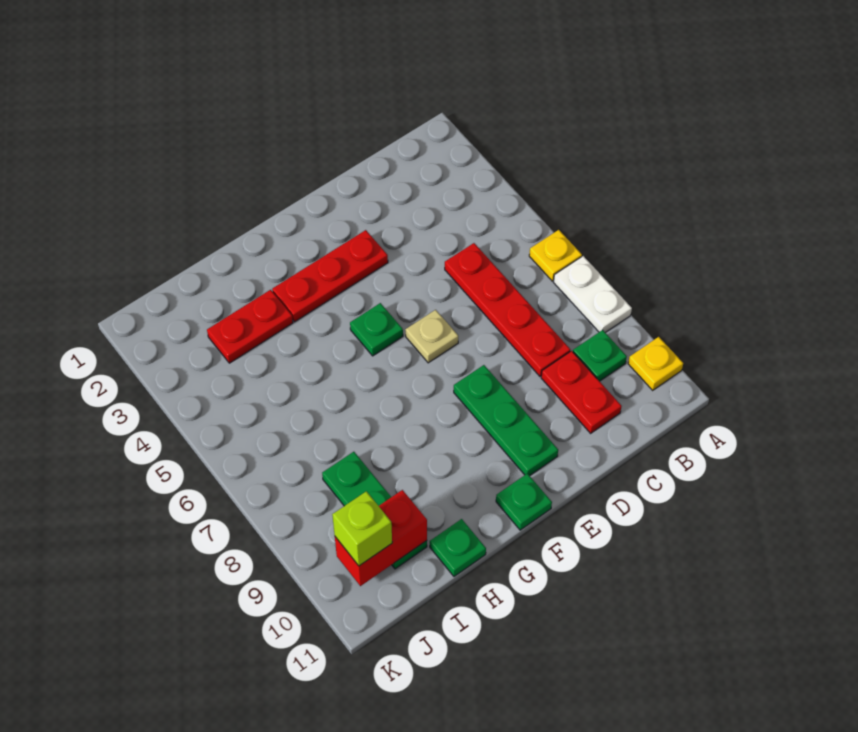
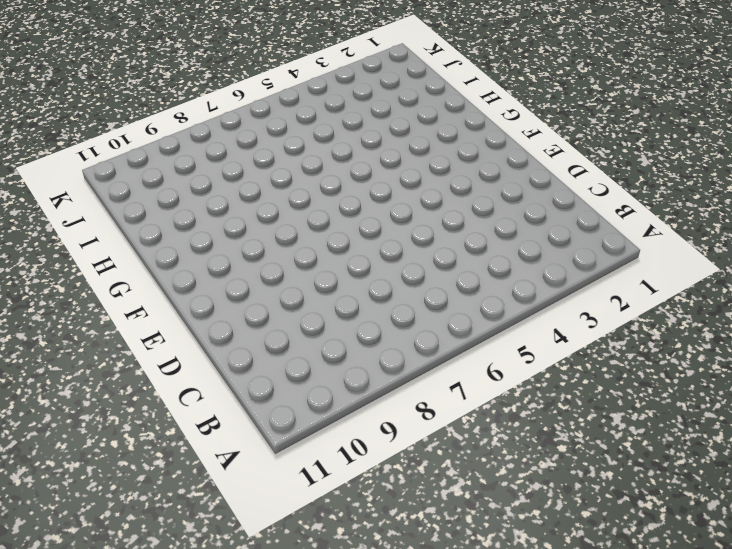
none -> yellow plate A6 level 1
none -> white plate A7:A8 level 1
none -> yellow plate A10 level 1

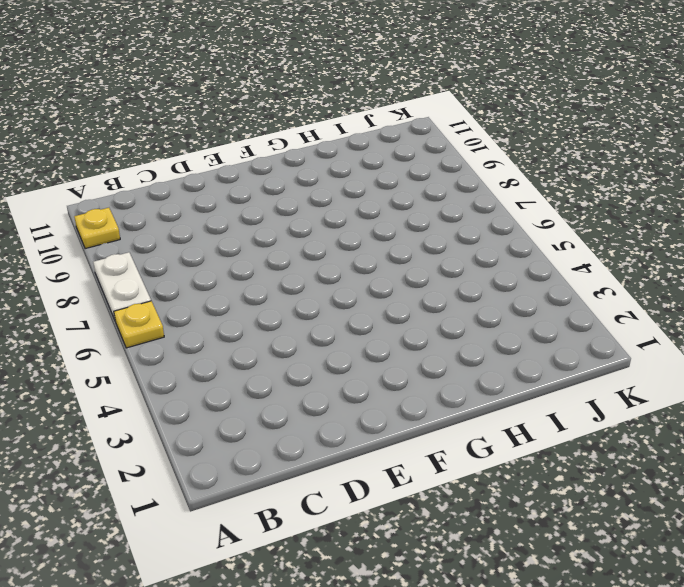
none -> green plate B9 level 1
none -> red plate C5:C8 level 1
none -> red plate C9:C10 level 1

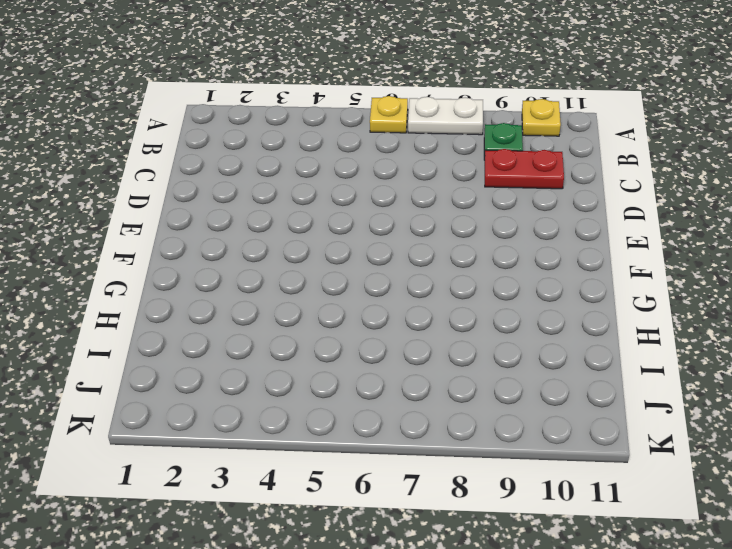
none -> red plate C5:C8 level 1
none -> red plate E3:G3 level 1
none -> tan plate E6 level 1

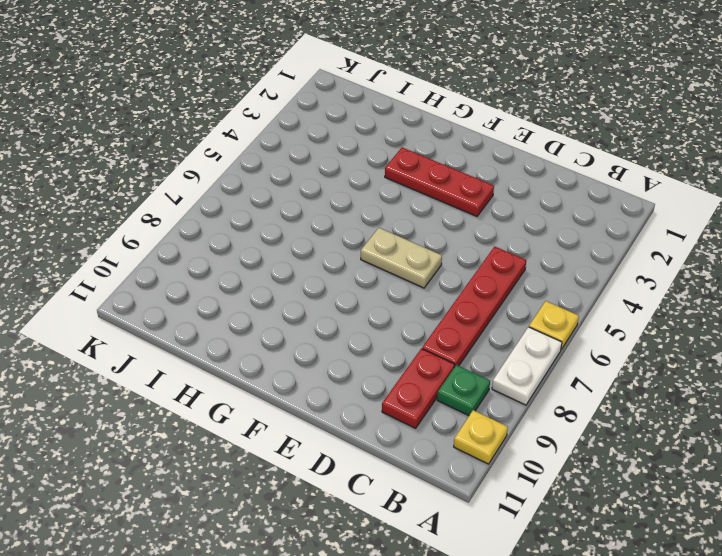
tan plate E6:F6 level 1 -> tan plate E6 level 1
none -> green plate E8:E10 level 1
none -> green plate F5 level 1
none -> green plate F11 level 1

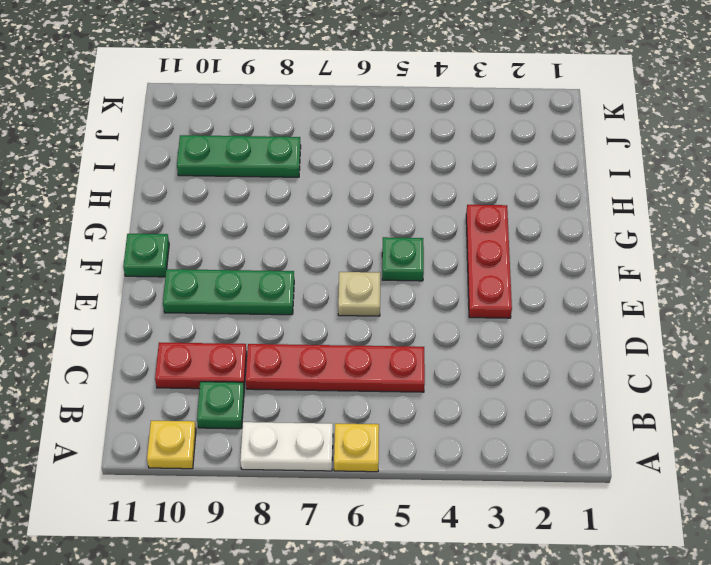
none -> red plate H3:I3 level 1
none -> green plate H11 level 1
none -> red brick I10:J10 level 2

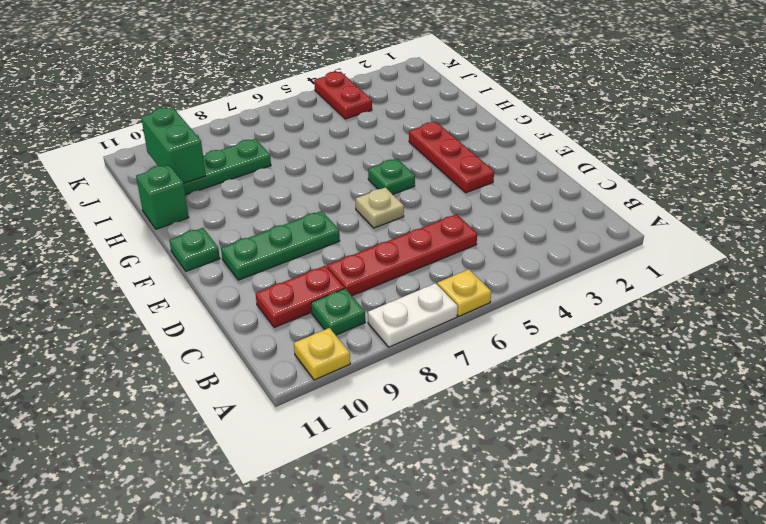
green brick H11 level 1 -> green plate H11 level 1
green brick I10:J10 level 2 -> red brick I10:J10 level 2
red plate J4:K4 level 1 -> red plate H3:I3 level 1
none -> lime brick J10 level 3

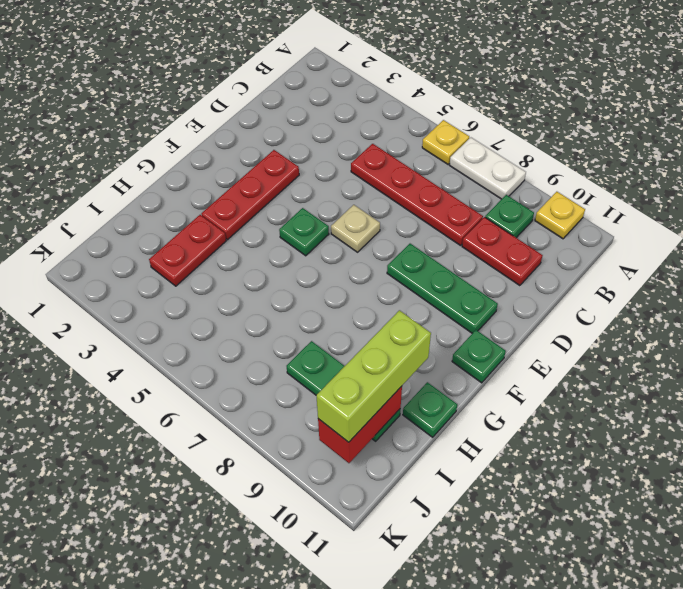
lime brick H10:J10 level 3 -> lime brick J10 level 3

